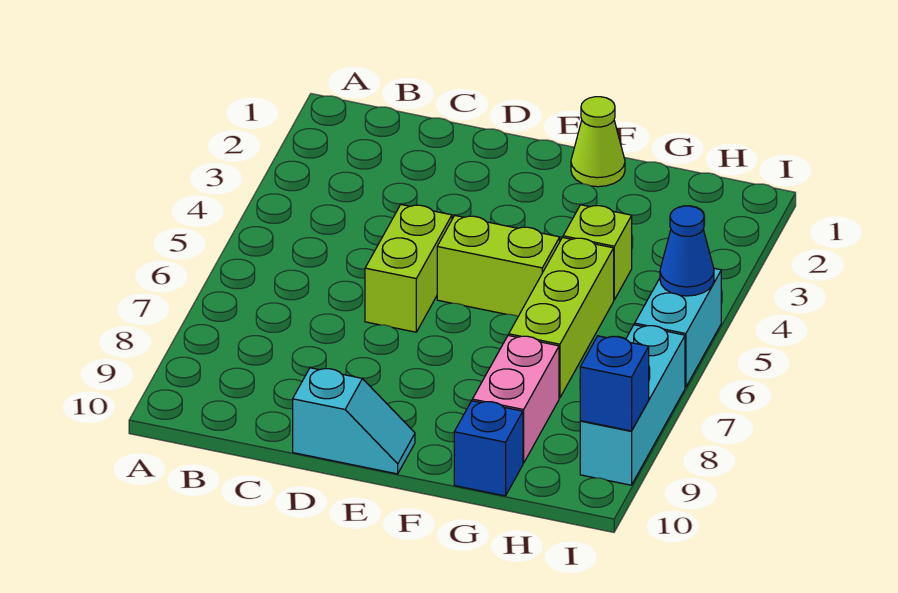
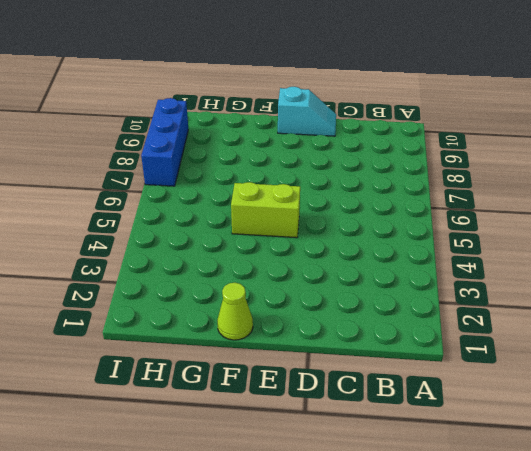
cyan slope D10:E10 level 1 top E -> cyan slope D10:E10 level 1 top D
blue brick I7:I9 level 1 -> cyan brick I7:I9 level 1
none -> lime brick D5:D6 level 1
none -> lime brick G4 level 1
none -> lime brick G5:G7 level 1

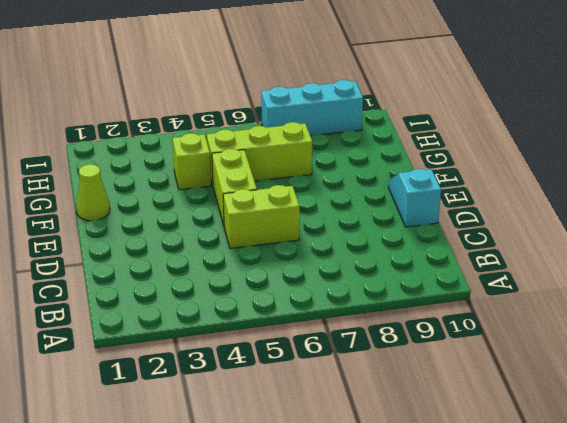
none -> pink brick G8:G9 level 1
none -> blue brick G10 level 1
none -> cyan brick I5:I6 level 1

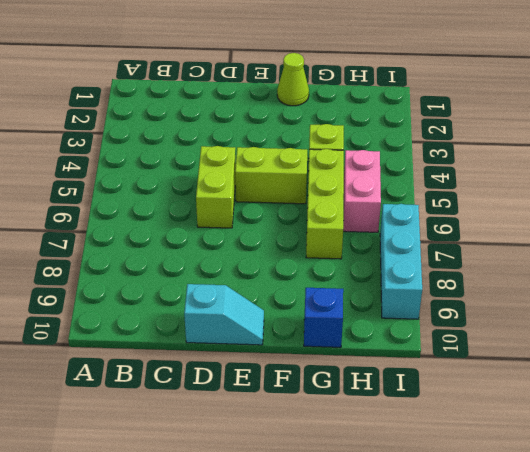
pink brick H5:H6 level 1 -> pink brick G8:G9 level 1
none -> cyan brick I5:I6 level 1
none -> blue cone I5 level 2
none -> blue brick I9 level 2

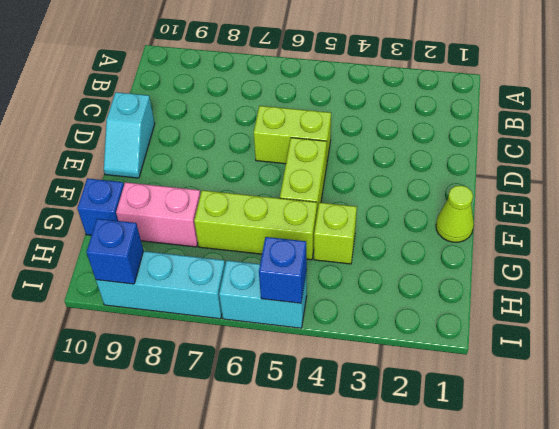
blue brick I5 level 2 -> blue cone I5 level 2

